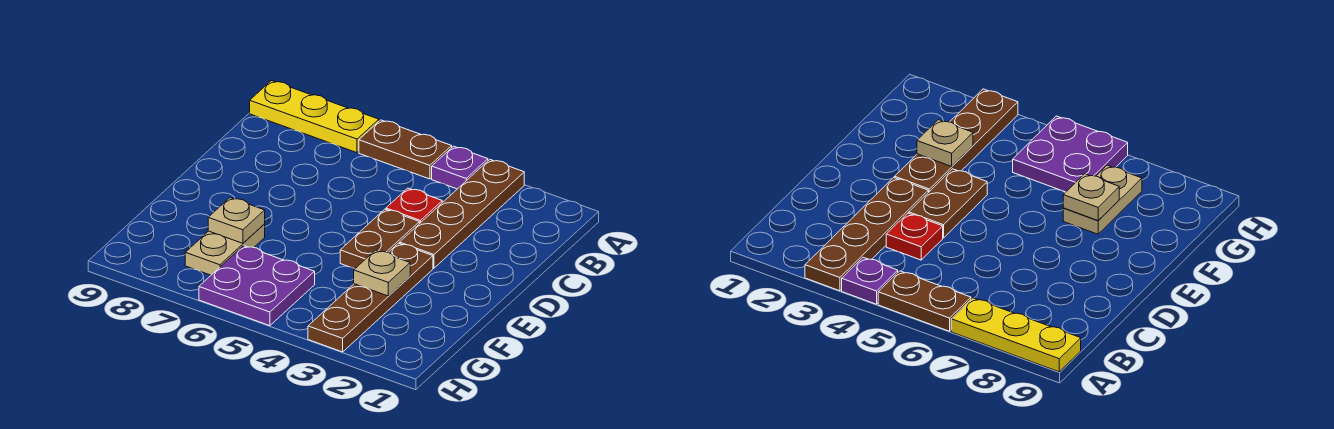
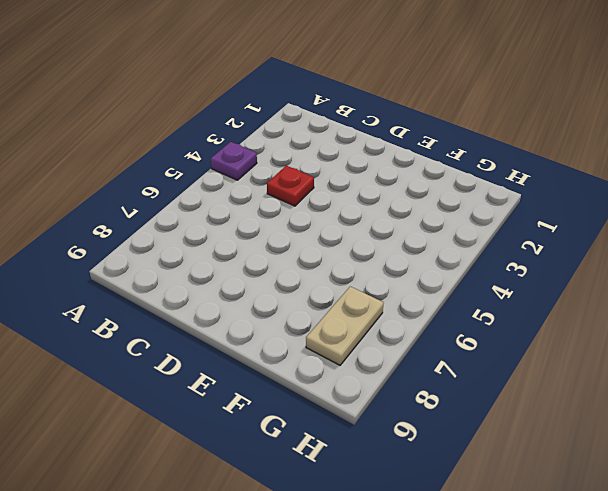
tan plate G7:G8 level 1 -> tan plate F7:G7 level 1
none -> brown plate A3:D3 level 1
none -> brown plate A5:A6 level 1

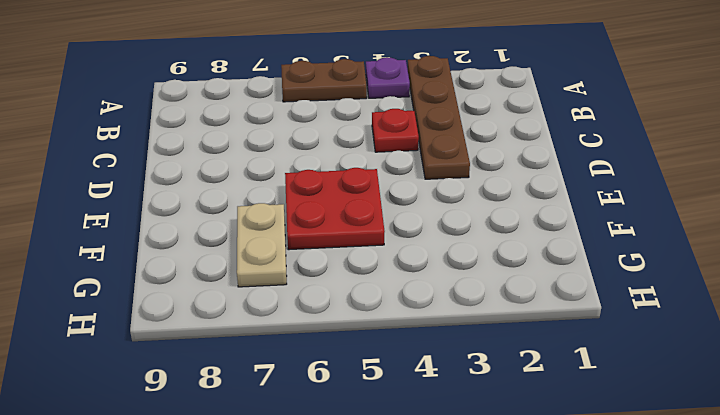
red plate E5:F6 level 1 -> none
none -> yellow plate A7:A9 level 1
none -> brown plate D4:E4 level 1

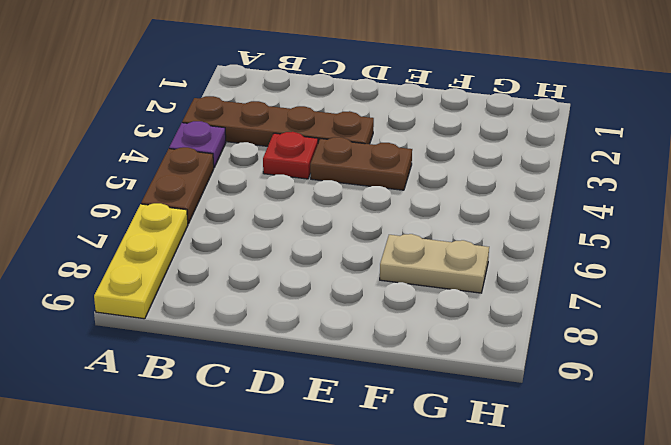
none -> brown plate E3:H3 level 1
none -> purple plate G5:H6 level 1

